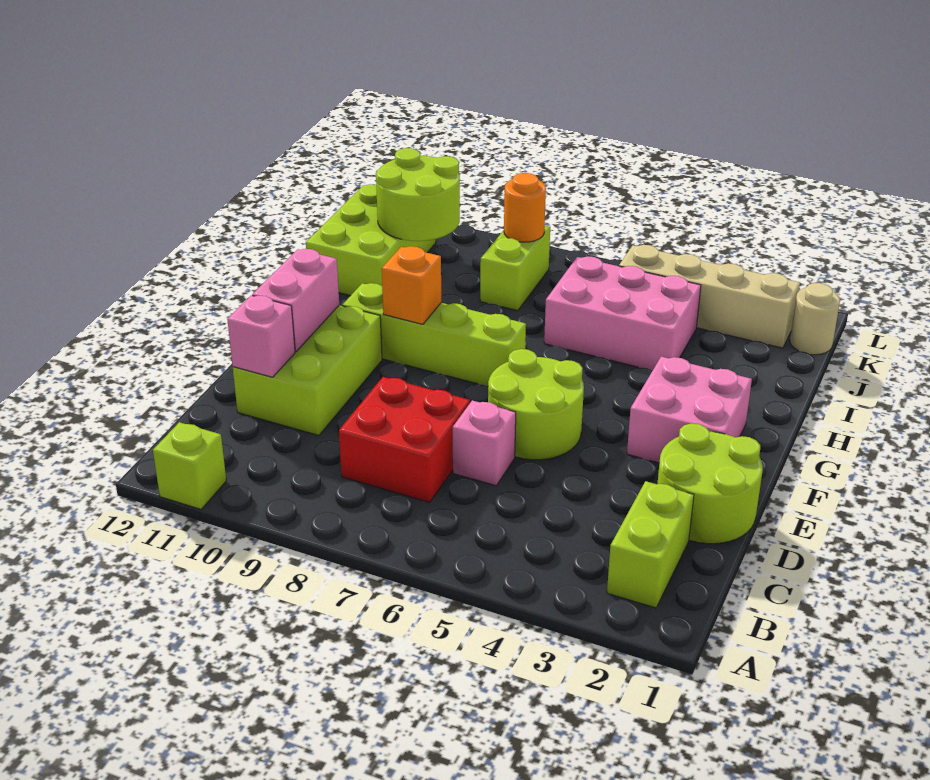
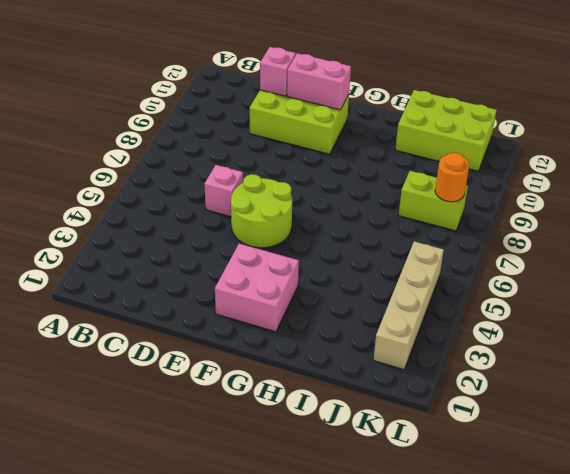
none -> lime brick A11 level 1
none -> lime brick B2:C2 level 1
none -> red brick C7:D8 level 1

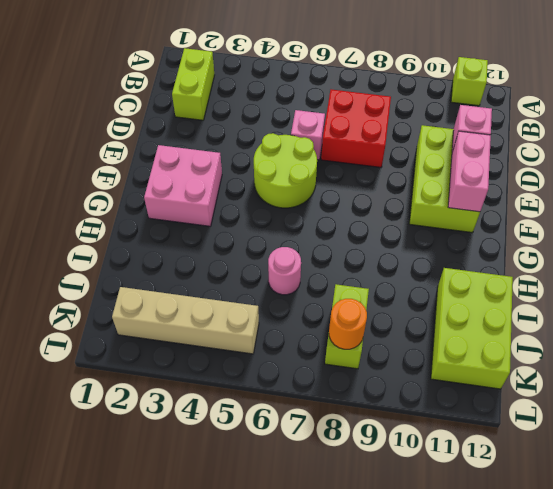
pink round brick I6 level 1 -> pink brick I4:J6 level 1
none -> lime round brick D1:E2 level 1
none -> lime brick G7:G10 level 1
none -> tan round brick K1 level 1

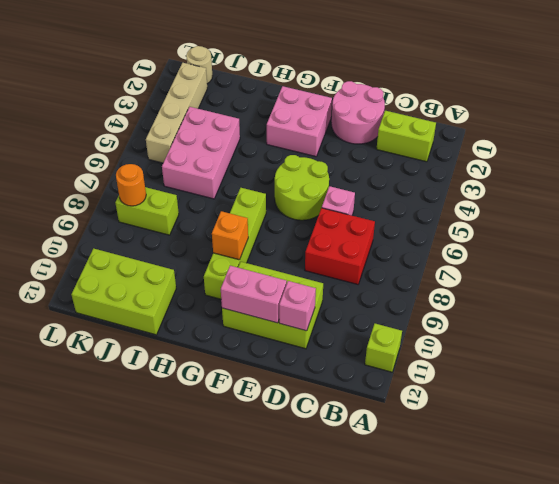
pink round brick D1:E2 level 1 -> lime round brick D1:E2 level 1
none -> lime round brick J10:K11 level 2

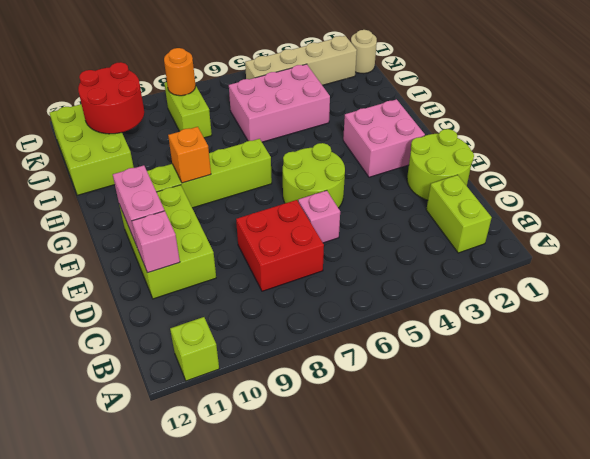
red round brick J10:K11 level 2 -> lime round brick J10:K11 level 2

